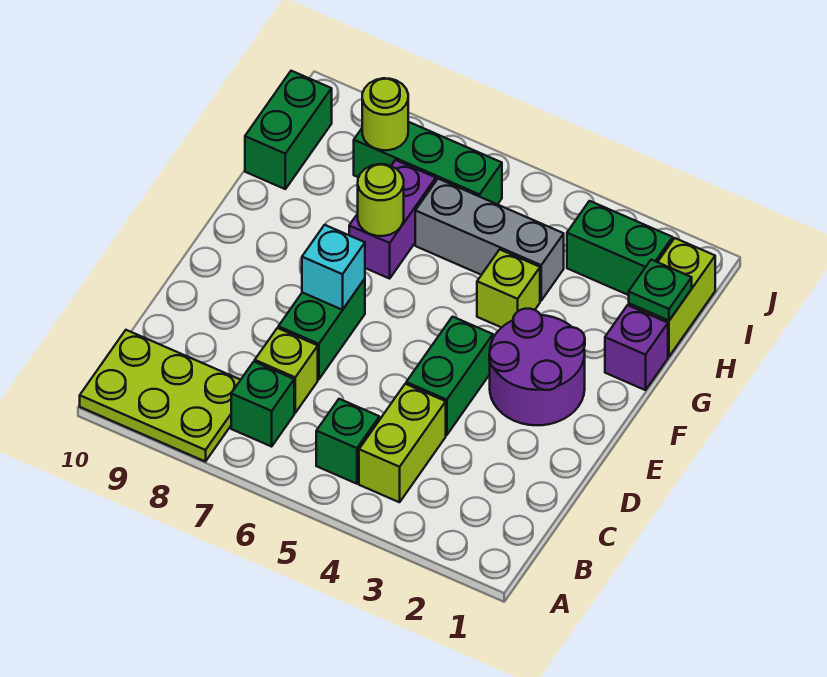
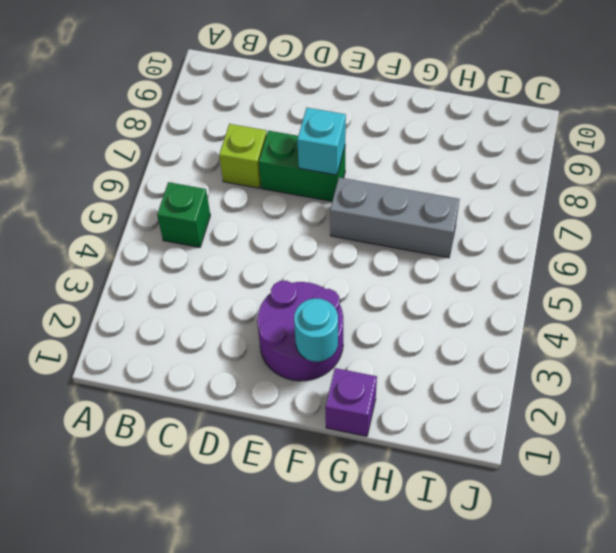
cyan round brick F2 level 2 -> none
grey brick F6:H6 level 1 -> grey brick H4:H6 level 1
none -> lime plate A8:B10 level 1
none -> lime brick B4:C4 level 1
none -> green brick B7 level 1

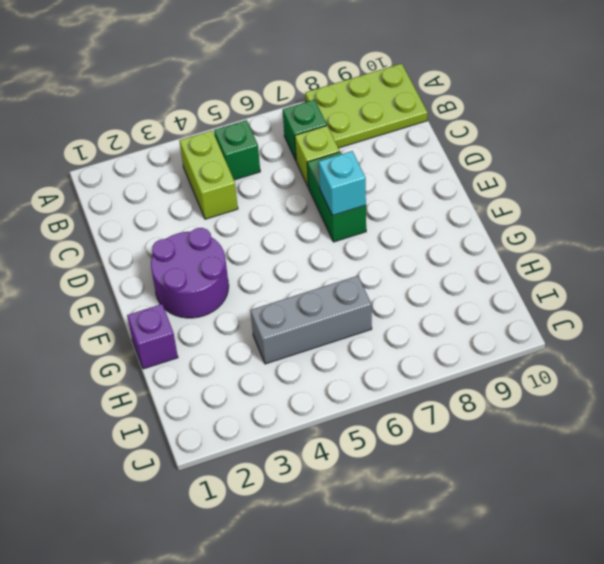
none -> green brick D4:E4 level 1
none -> lime brick G4 level 1
none -> purple brick G7:H7 level 1

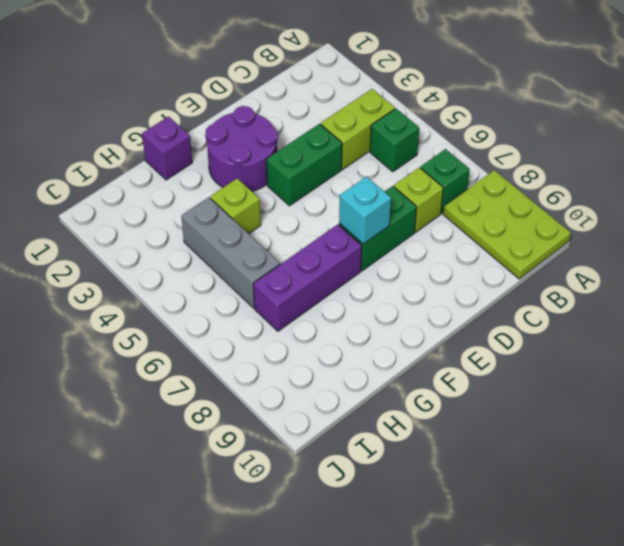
purple brick F7:H7 level 1 -> purple brick G7:H7 level 1
none -> lime brick H1:I1 level 1
none -> green brick H10:I10 level 1
none -> green brick I2:I3 level 1

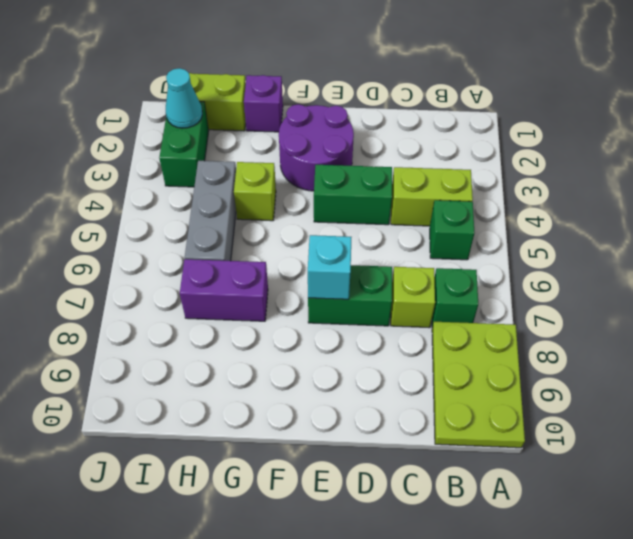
cyan cone I2 level 2 -> none
none -> green brick H10:I10 level 1
none -> green brick I6:I8 level 1
none -> lime round brick G7 level 2

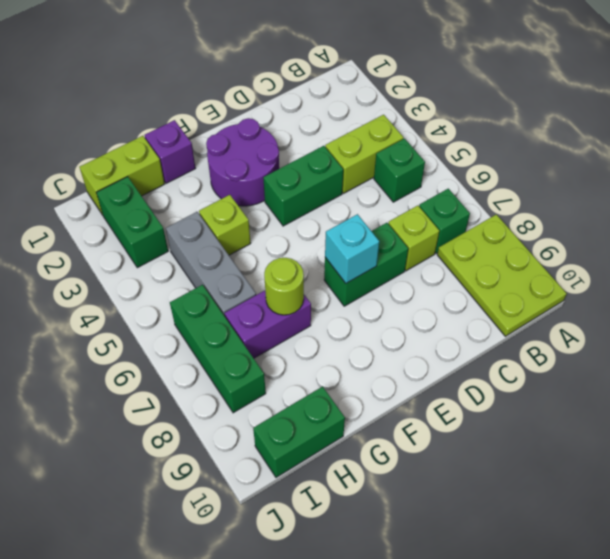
none -> green plate H1 level 2
none -> lime round brick I8 level 2

